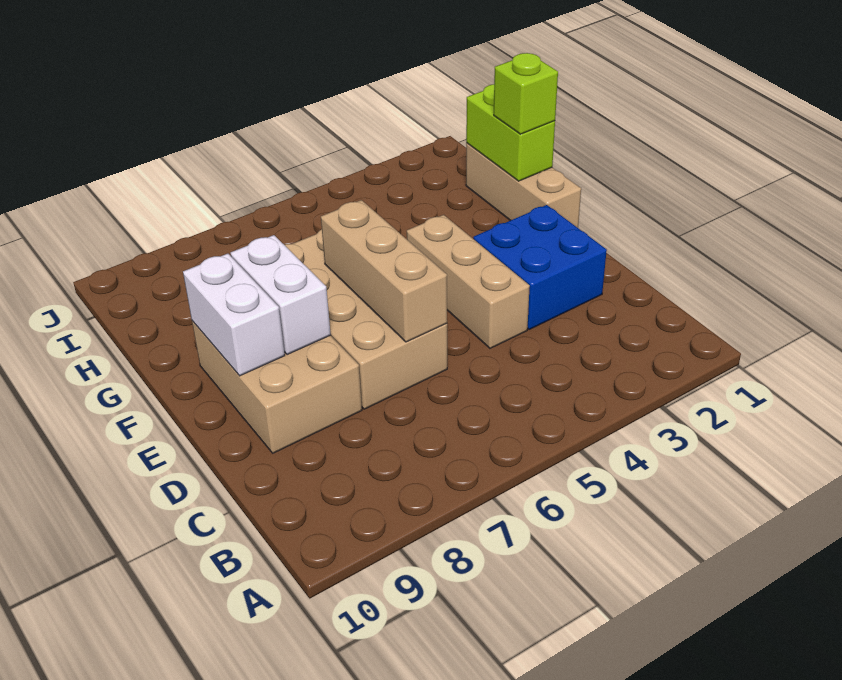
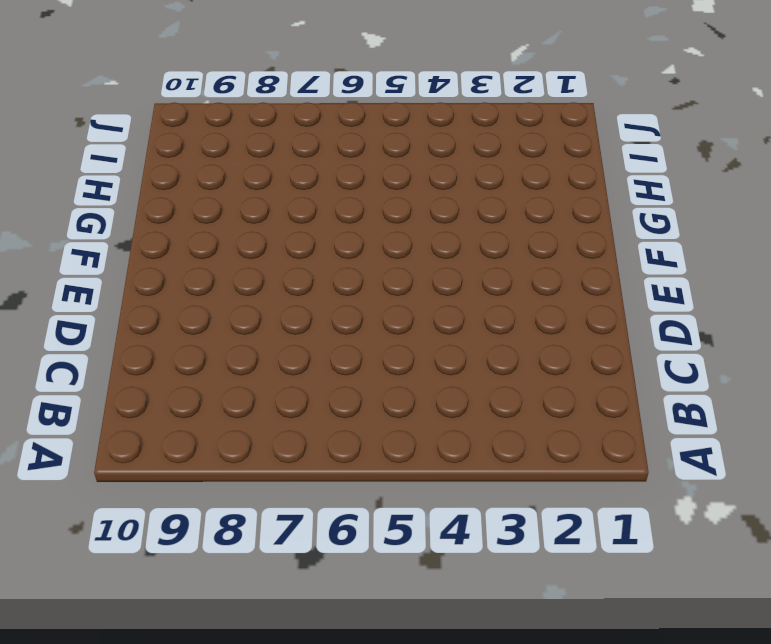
none -> blue brick D2:E3 level 1
none -> tan brick D4:F4 level 1

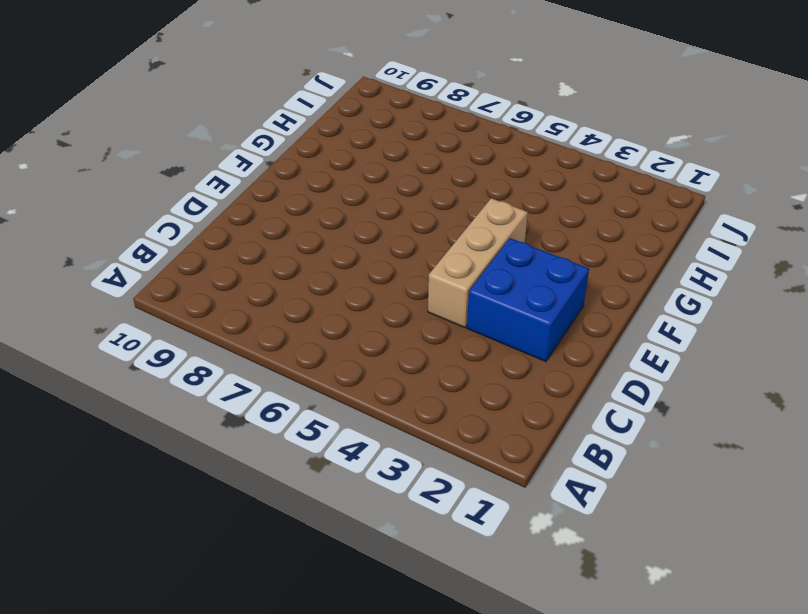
none -> tan brick D6:G7 level 1
none -> tan brick D8:F9 level 1

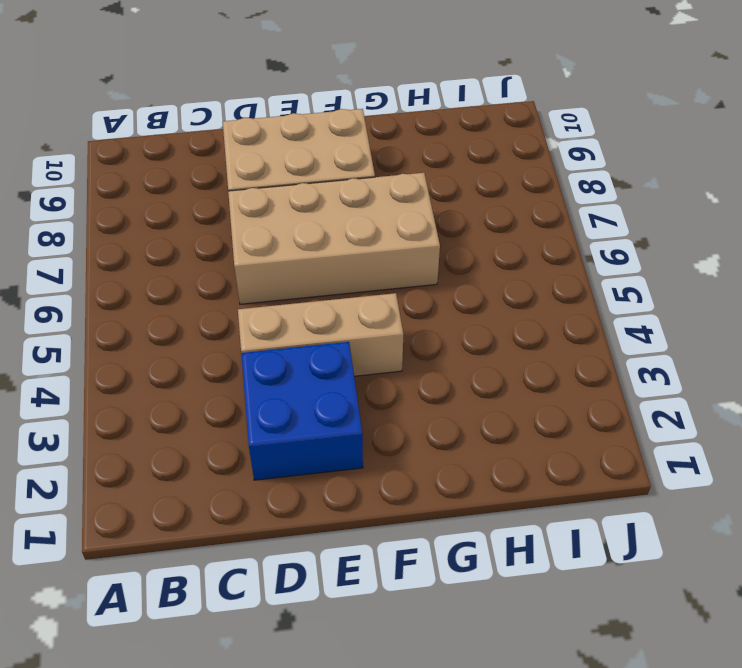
none -> tan brick F1:H1 level 1
none -> tan brick D6:F6 level 2

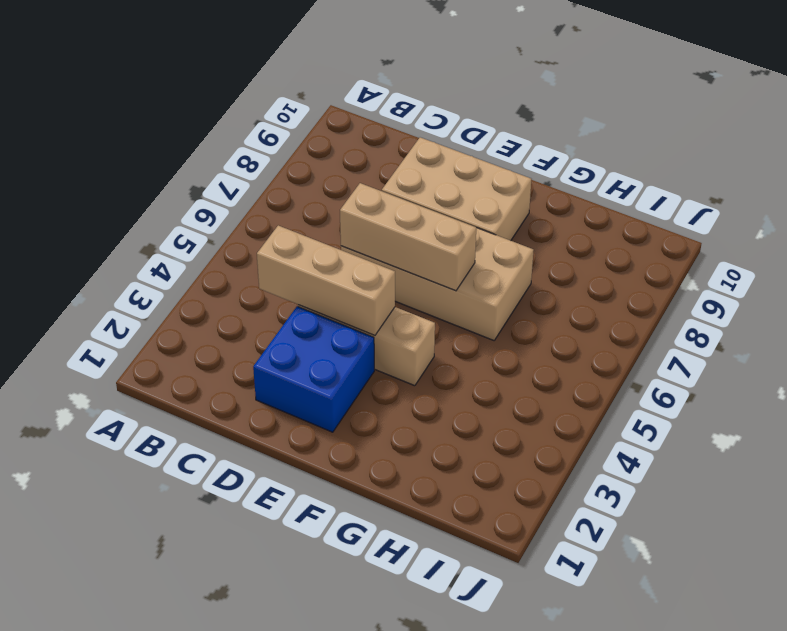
tan brick C4:E4 level 2 -> tan brick F1:H1 level 1
none -> white brick E8:F8 level 2
none -> white brick E9:F9 level 2

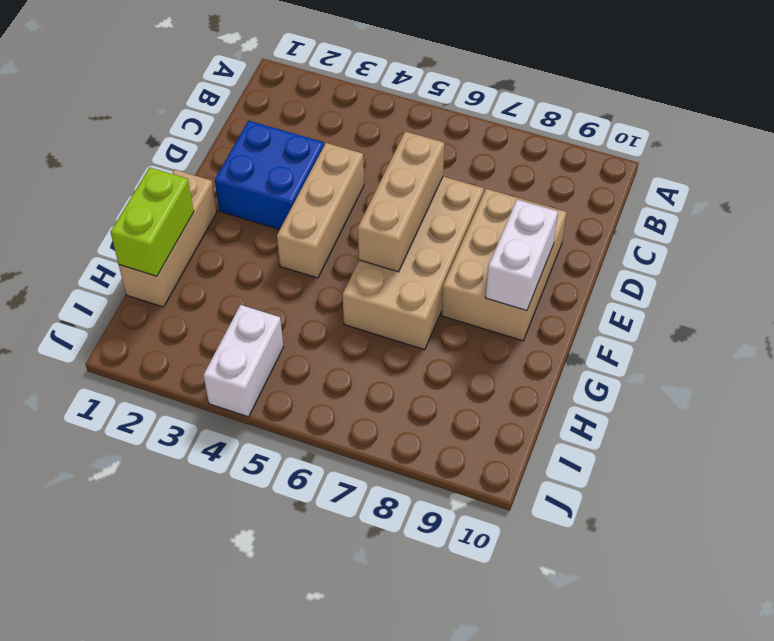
white brick I4:J4 level 1 -> white brick E8:F8 level 2
none -> lime brick G1 level 3

